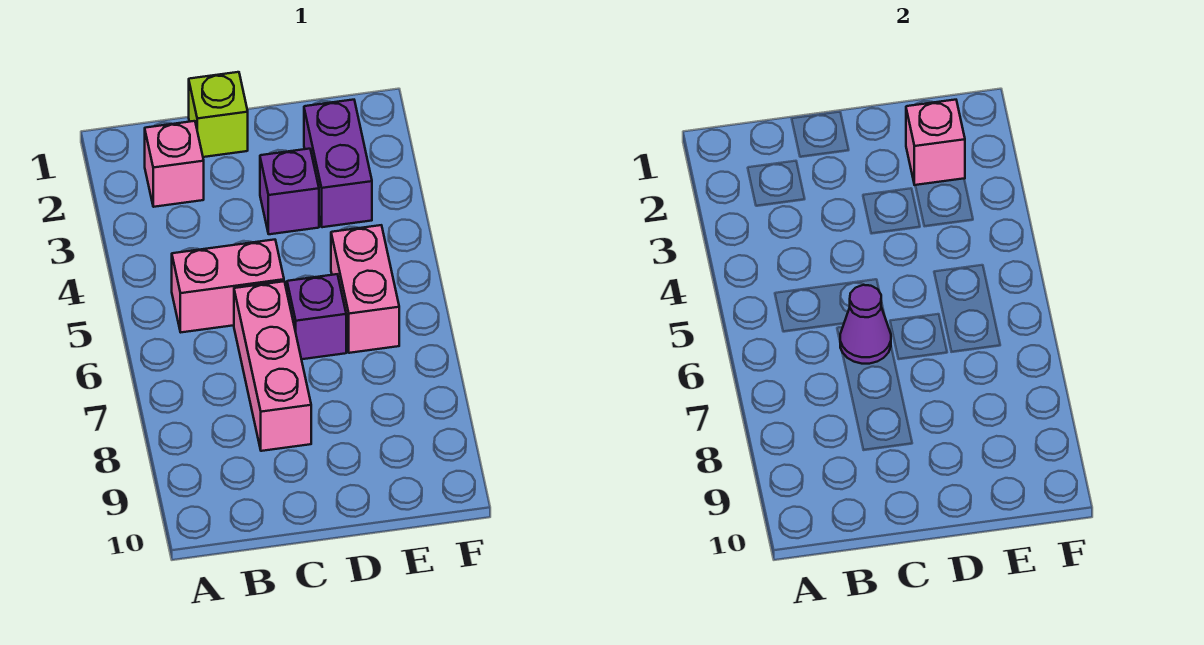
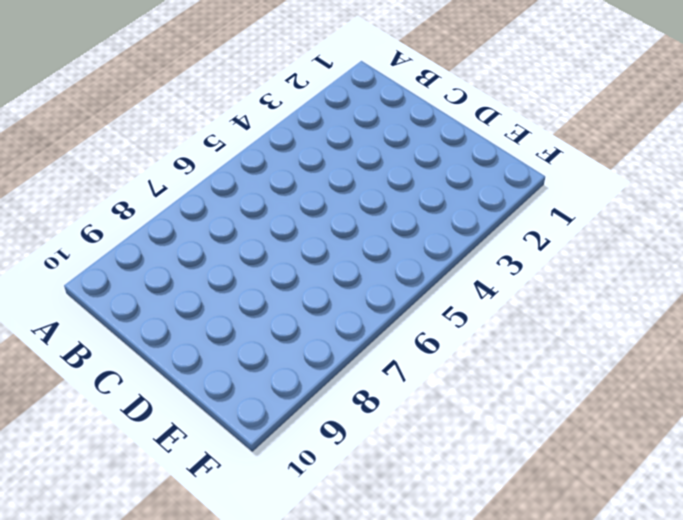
none -> pink brick B2 level 1
none -> pink brick B5:C5 level 1

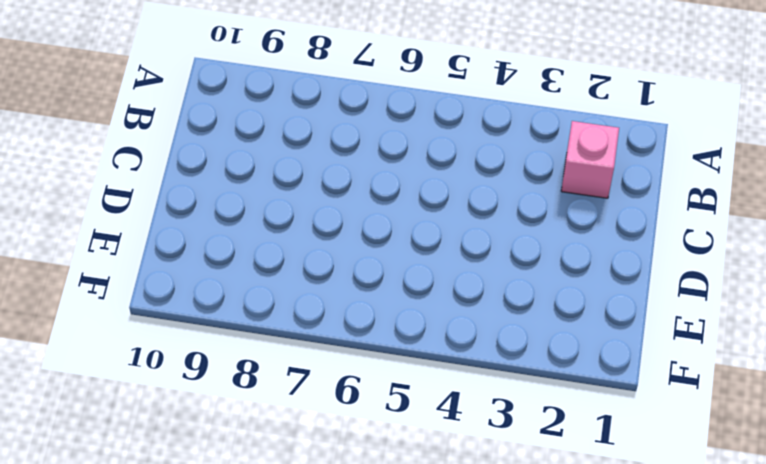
none -> pink brick B5:C5 level 1
none -> lime brick C1 level 1

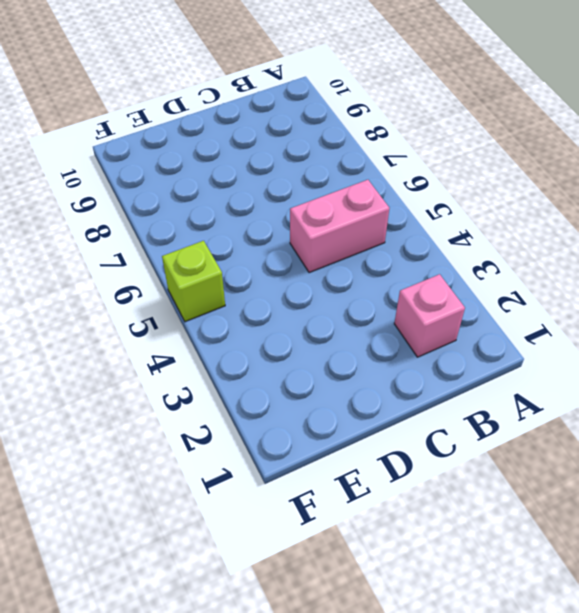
lime brick F5 level 1 -> lime brick C1 level 1
none -> pink brick C6:C8 level 1
none -> purple brick D3 level 1

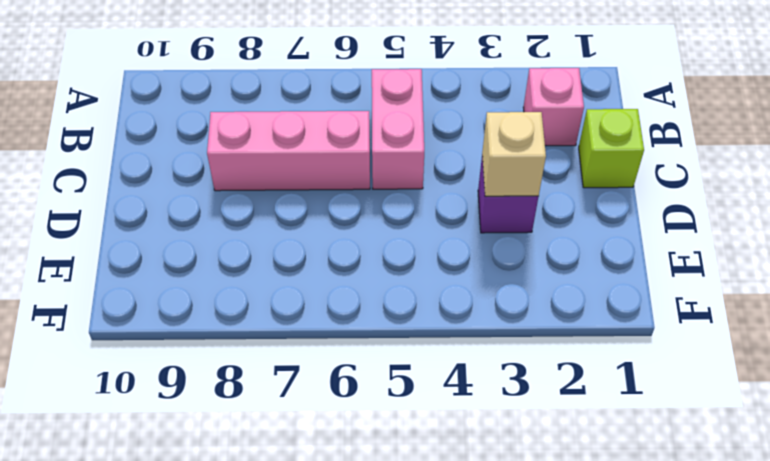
tan brick D3 level 2 -> none
none -> purple brick D6 level 1
none -> purple brick E2:E3 level 1

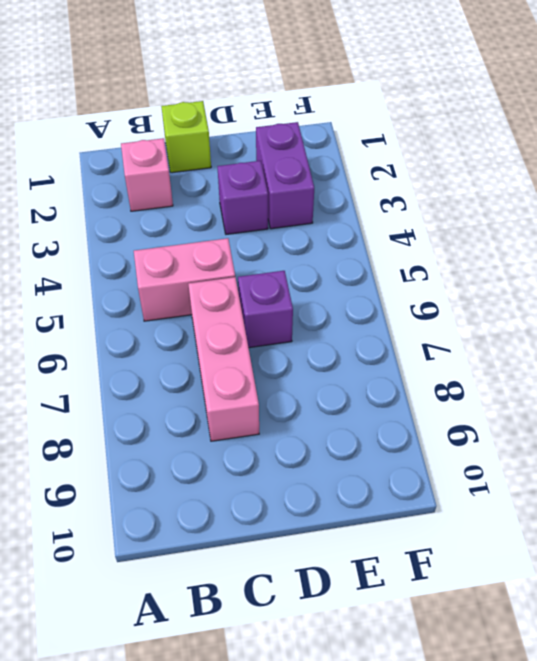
none -> pink brick E5:E6 level 1
none -> purple cone C6 level 2

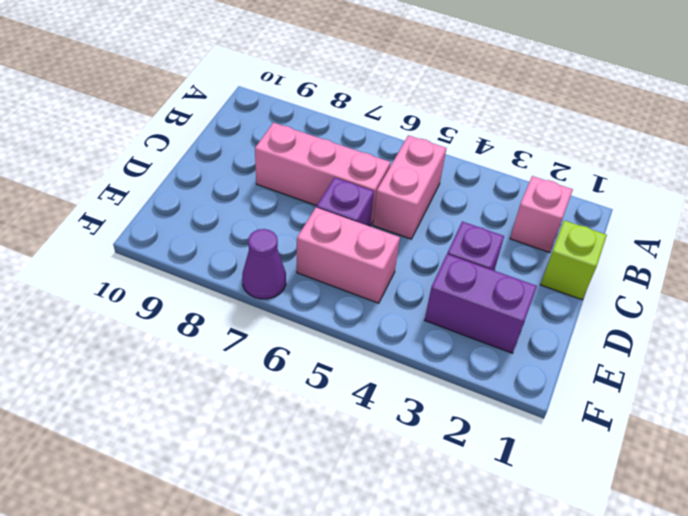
purple cone F7 level 1 -> purple cone C6 level 2
none -> pink brick E2 level 2

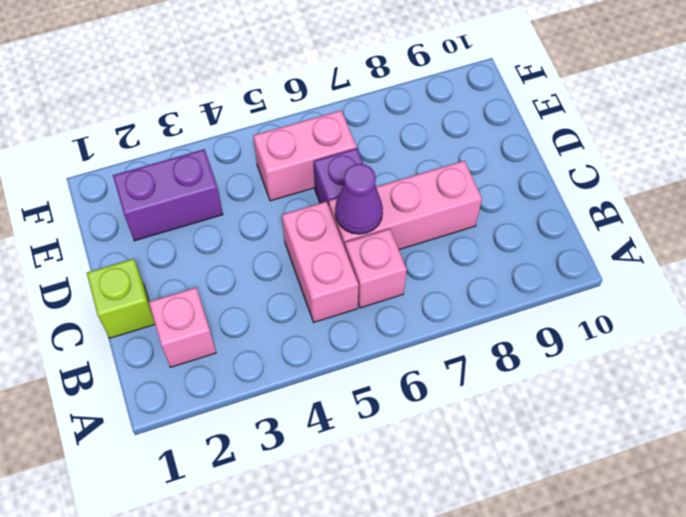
pink brick B6 level 1 -> pink brick E2 level 2
none -> purple brick D3 level 1

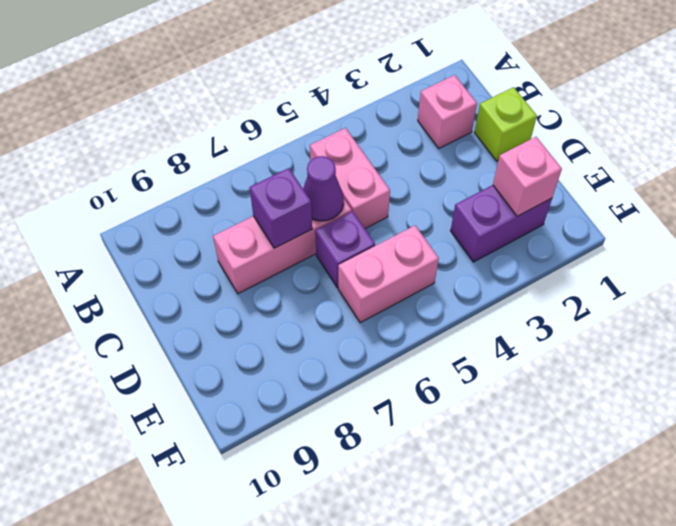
purple brick C7 level 2 -> purple brick D3 level 1

